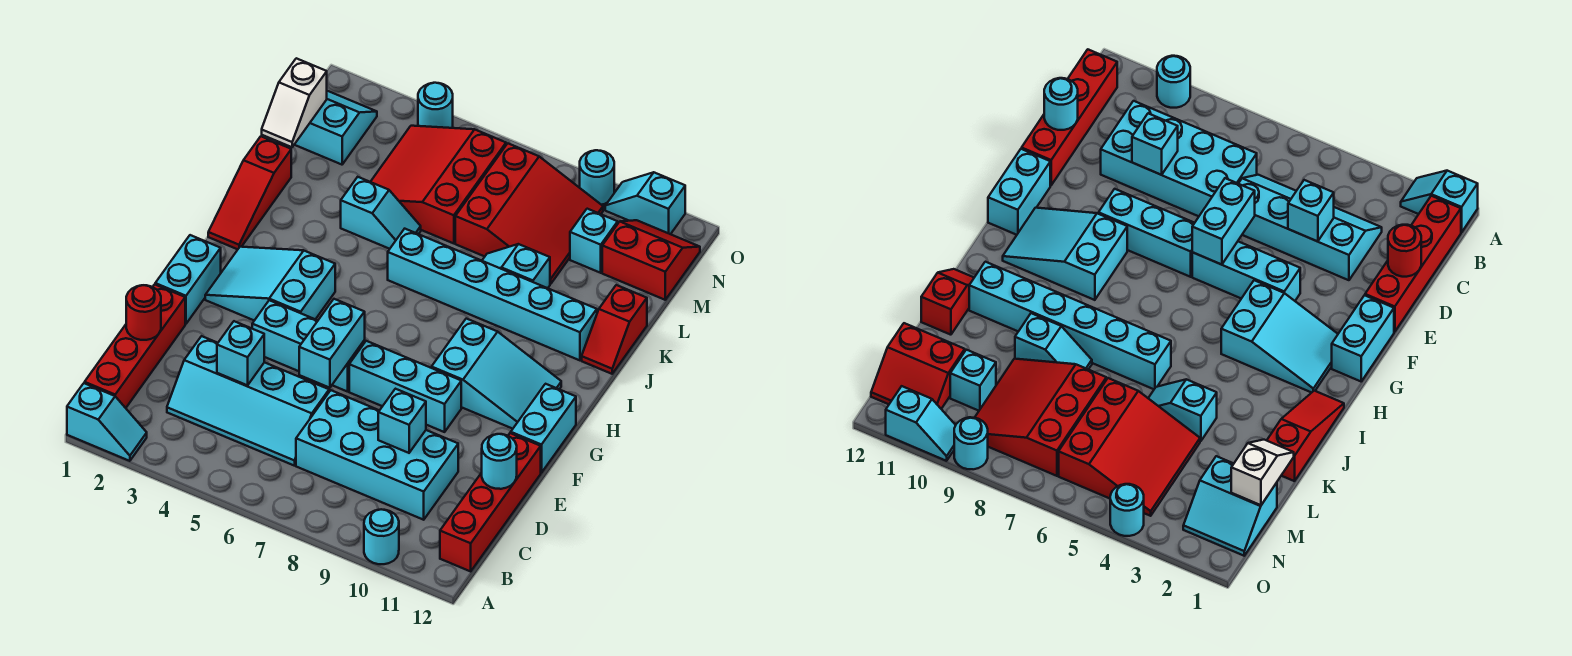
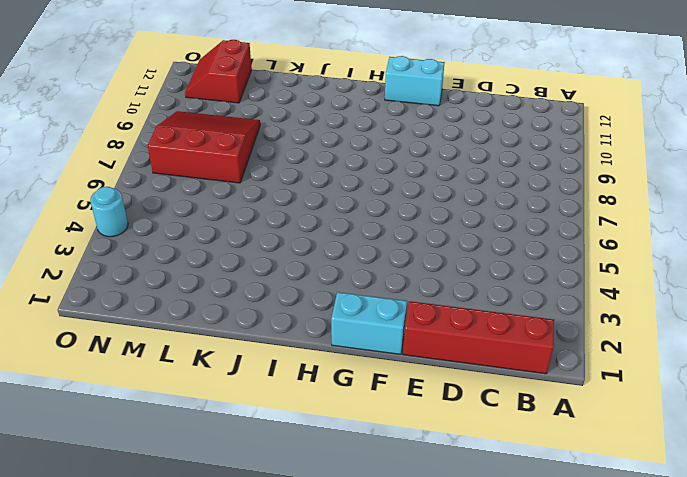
none -> cyan slope A1:A2 level 1 top 1
none -> cyan round brick A10 level 1
none -> red brick B12:E12 level 1
none -> cyan slope C3:D6 level 1 top D

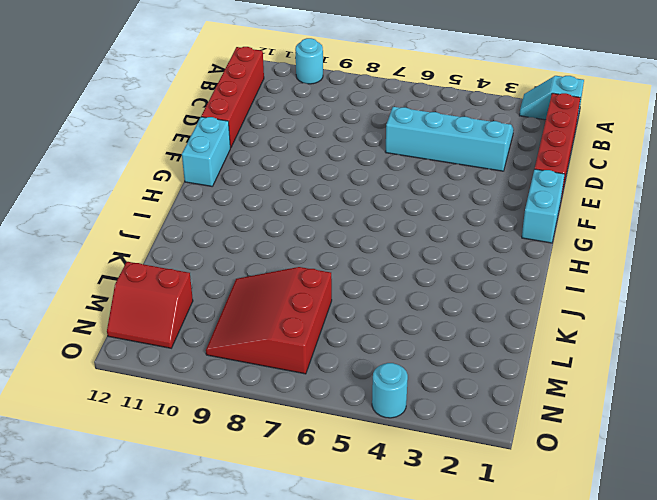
none -> cyan brick C7:D10 level 1
none -> cyan brick F4:F6 level 1
none -> cyan brick F7:F9 level 1
none -> cyan slope G2:H4 level 1 top 4

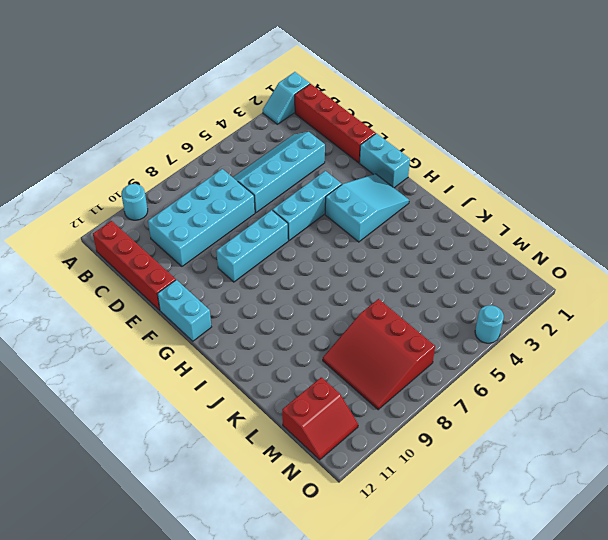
none -> cyan slope G9:H11 level 1 top 9
none -> red slope I1:K1 level 1 top K
none -> cyan brick J6:J11 level 1
none -> red slope J12:K12 level 1 top K

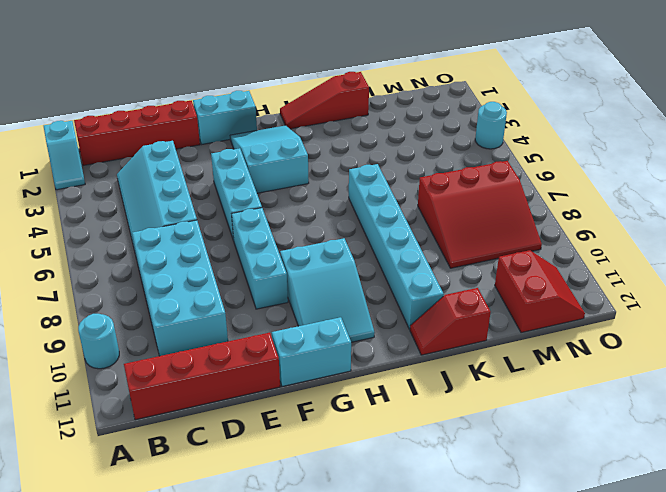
none -> cyan slope K4:K5 level 1 top 4
none -> cyan slope K8:K9 level 1 top 9
none -> red slope L4:N6 level 1 top 6
none -> cyan slope M1:N2 level 1 top M

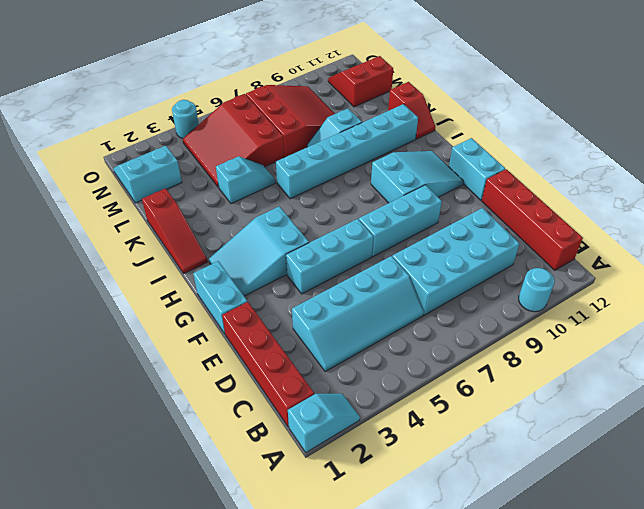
none -> cyan brick M10 level 1
none -> cyan round brick O9 level 1
none -> cyan slope O10:O11 level 1 top 11
none -> red round brick D1 level 2

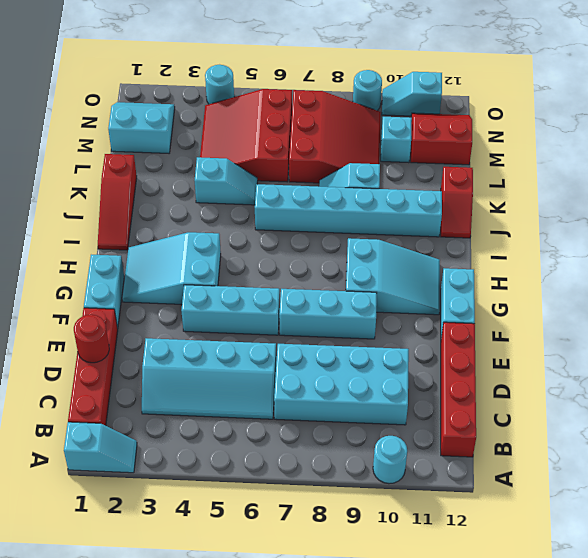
none -> cyan brick D4 level 2
none -> cyan brick D9 level 2
none -> cyan round brick D12 level 2
none -> cyan brick E6:F6 level 2

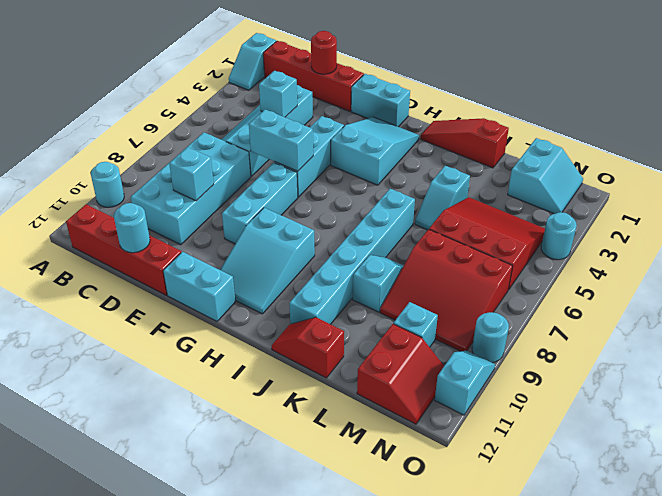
none -> white slope L1:M1 level 2 top M

